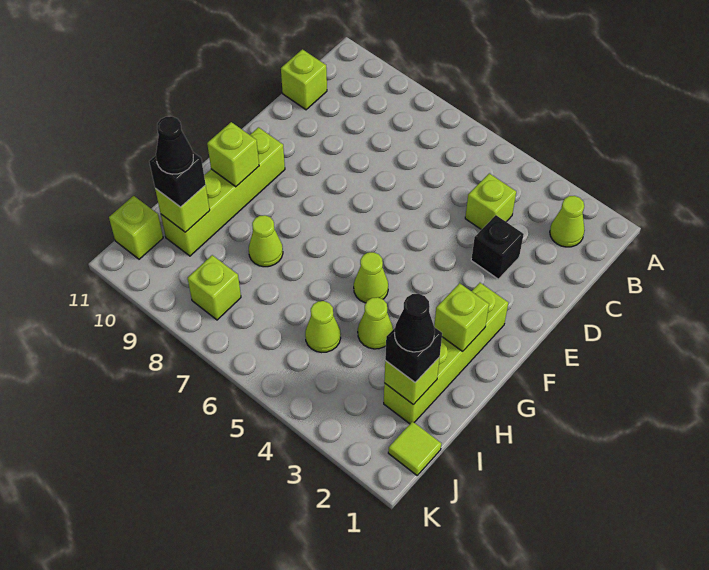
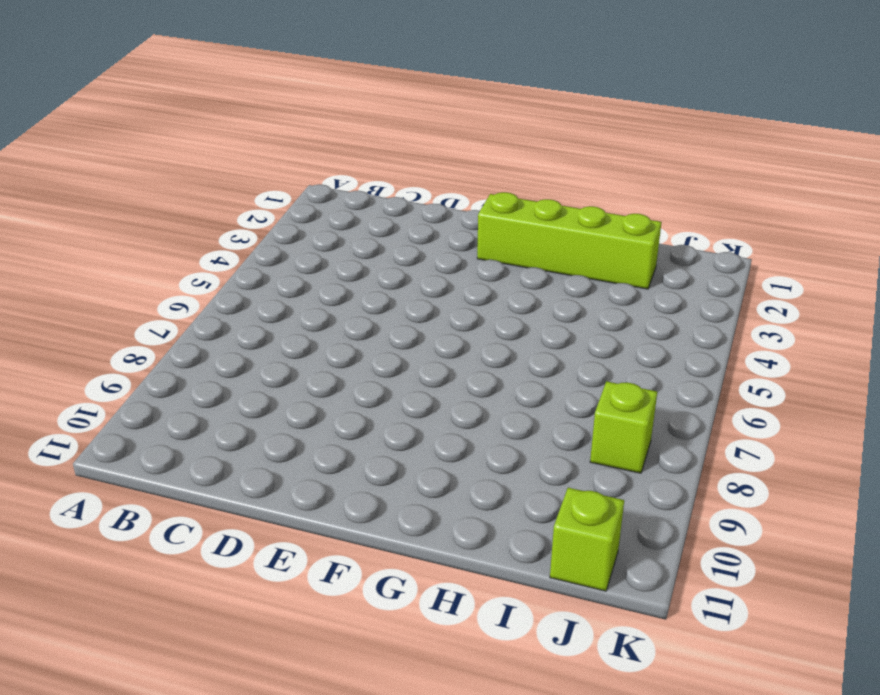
none -> lime cone B2 level 1
none -> lime brick C4 level 1
none -> lime brick C11 level 1

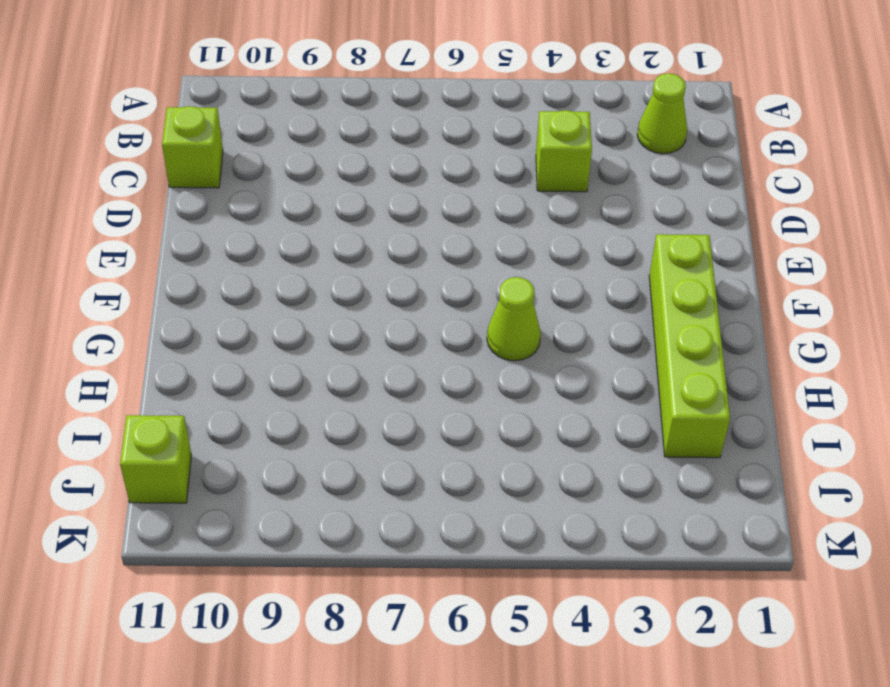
none -> black brick D3 level 1
none -> lime brick F10:I10 level 1
none -> lime cone H4 level 1

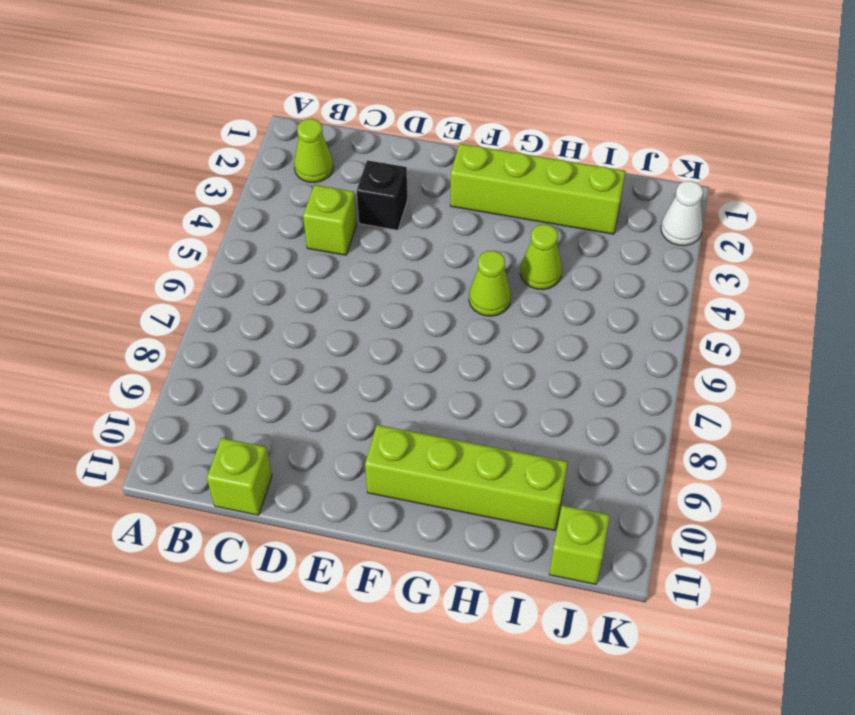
white cone K2 level 1 -> none
none -> lime cone H8 level 1
none -> lime cone I5 level 1
none -> lime tile J1 level 1

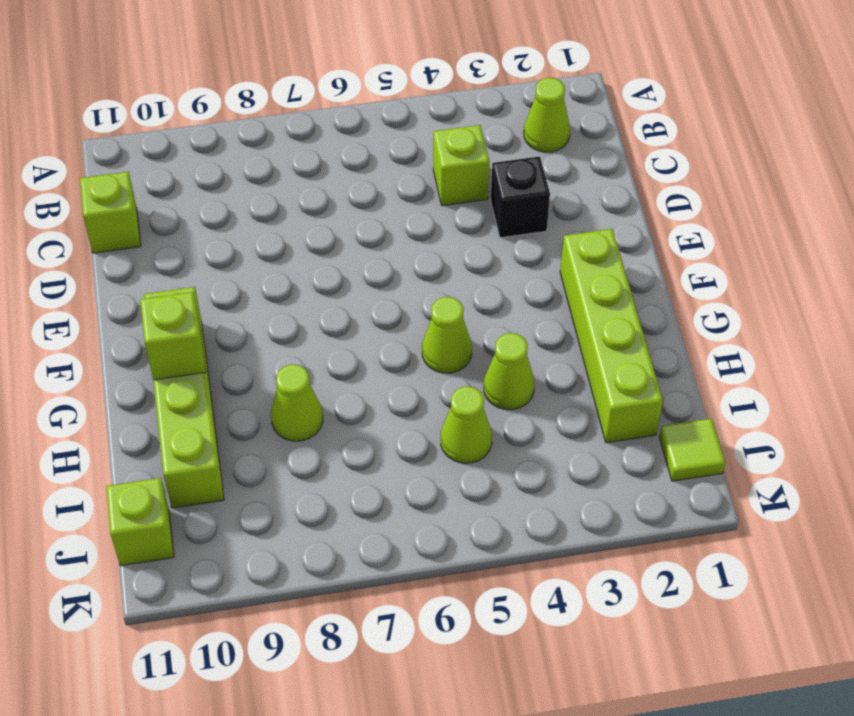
none -> lime brick J8 level 1
none -> lime brick G2 level 2
none -> lime brick I2 level 2

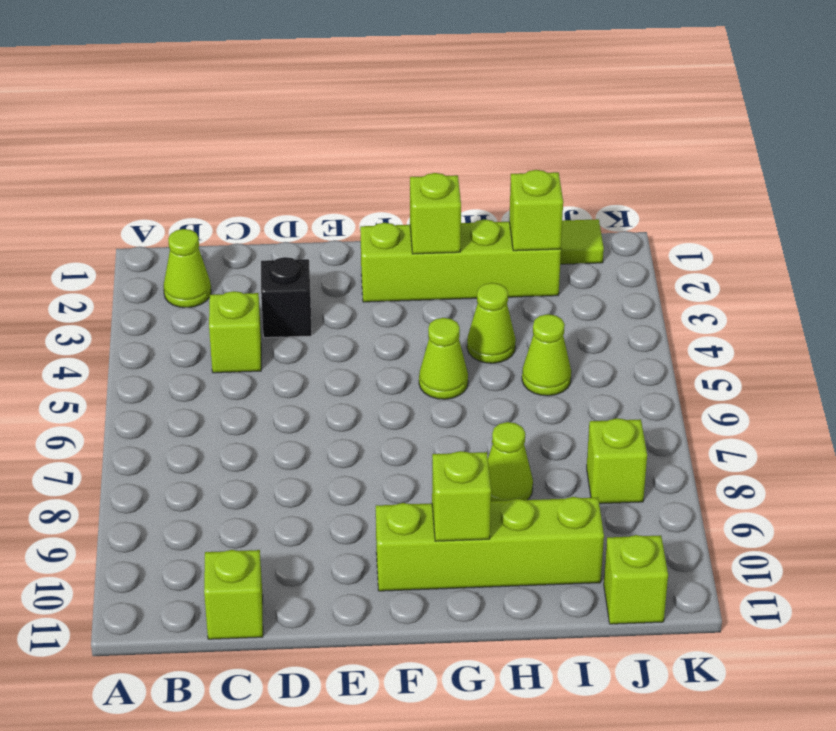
none -> lime brick I10 level 2
none -> black brick I2 level 3
none -> black brick I10 level 3

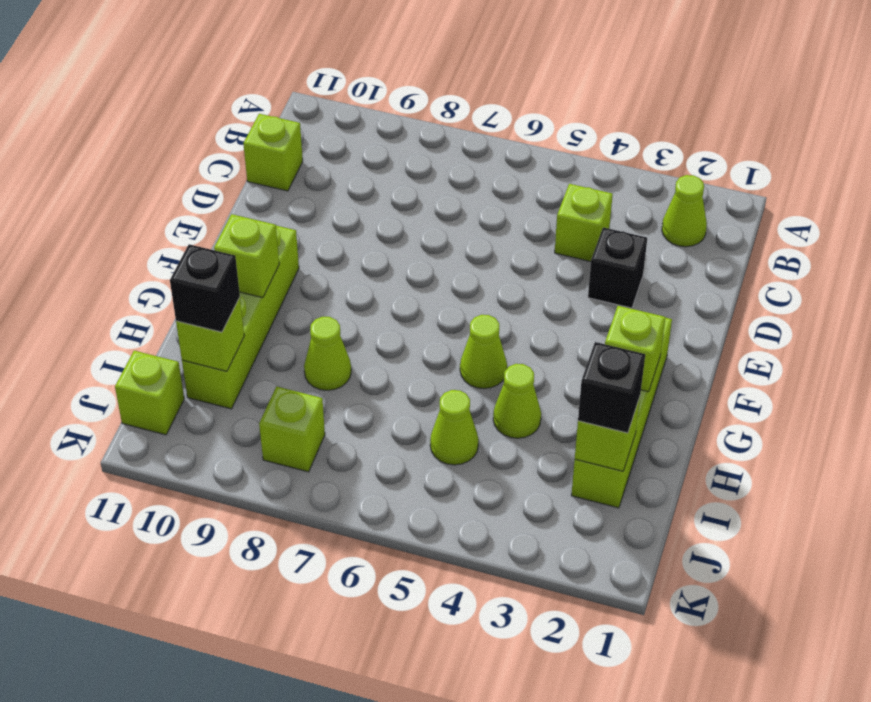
none -> lime tile J1 level 1
none -> black cone I2 level 4
none -> black cone I10 level 4

